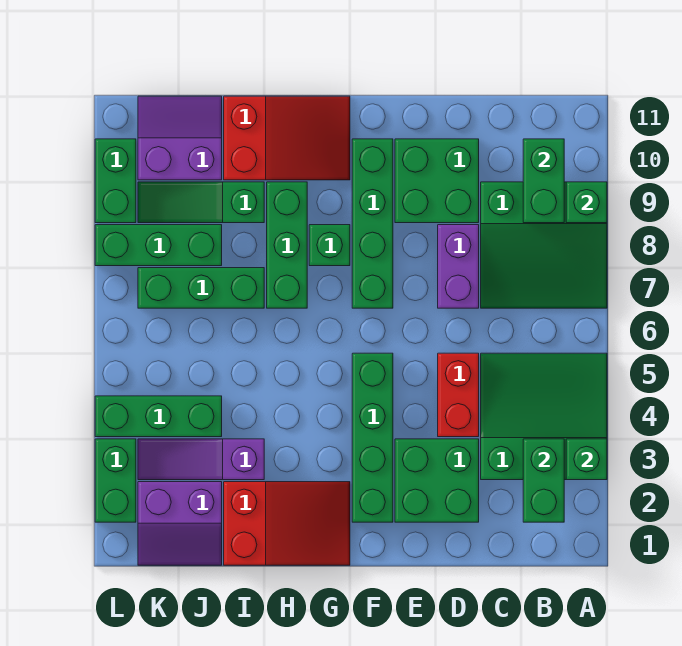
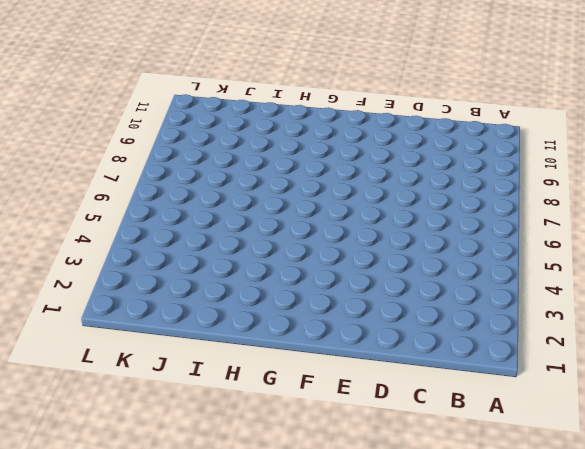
none -> green slope A3:C5 level 1 top 3
none -> green slope A7:C9 level 1 top 9
none -> green brick D2:E3 level 1

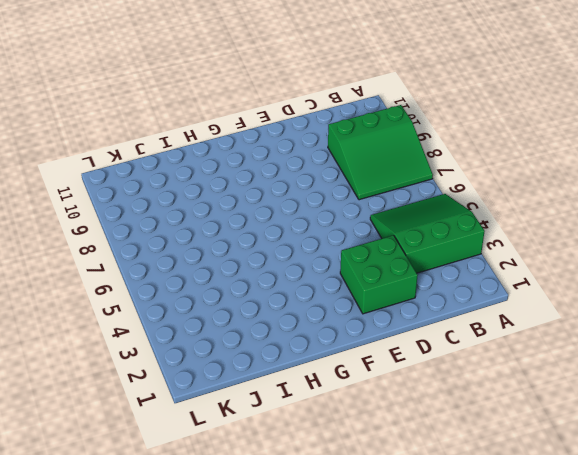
none -> red brick D4:D5 level 1
none -> purple brick D7:D8 level 1
none -> green brick D9:E10 level 1

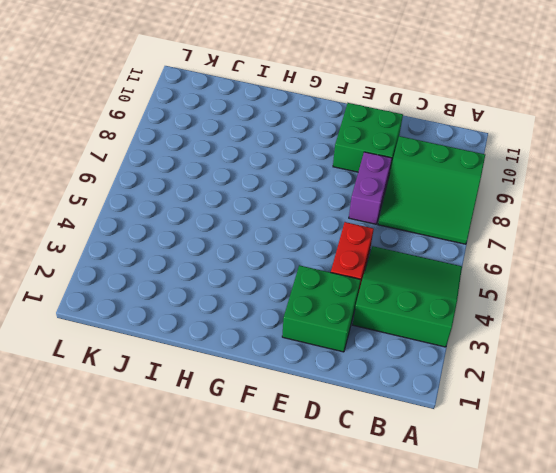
none -> green brick F2:F5 level 1
none -> green brick F7:F10 level 1
none -> red slope G1:I2 level 1 top I

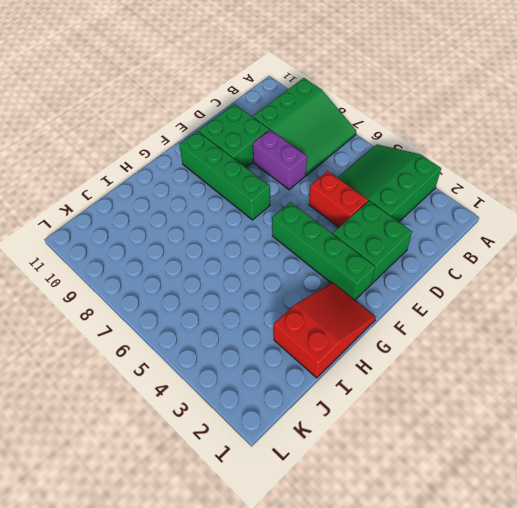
none -> green brick G8 level 1
none -> red slope G10:I11 level 1 top I
none -> green brick H7:H9 level 1

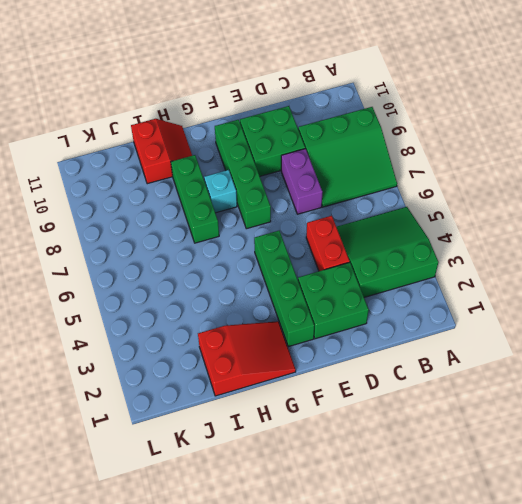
cyan brick G8 level 1 -> green brick G8 level 1
red slope H10:I11 level 1 top I -> red slope G10:I11 level 1 top I
none -> purple slope I3:K3 level 1 top I
none -> green brick I7:K7 level 1
none -> green slope I9:K9 level 1 top I

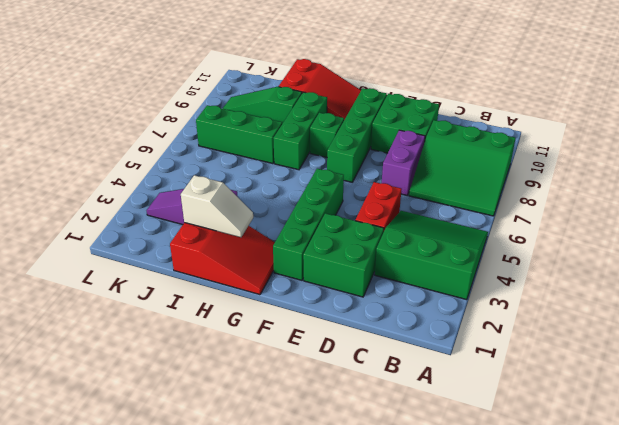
white slope H2:I2 level 2 top I -> none
none -> purple slope J1:K2 level 1 top 2
none -> green brick J4:L4 level 1
none -> green brick J8:L8 level 1

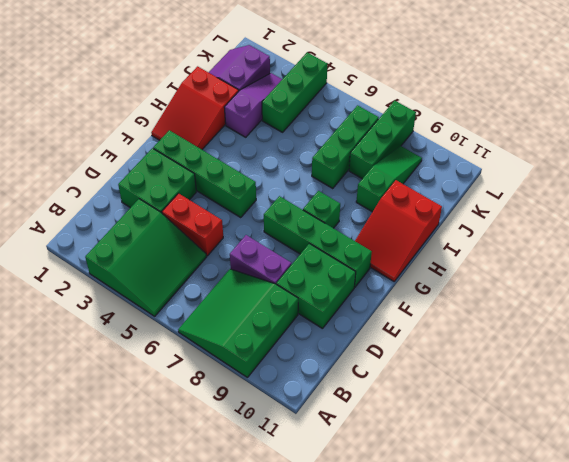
none -> green brick H7:H9 level 1
none -> purple slope J10:K11 level 1 top 10
none -> green brick L2:L3 level 1

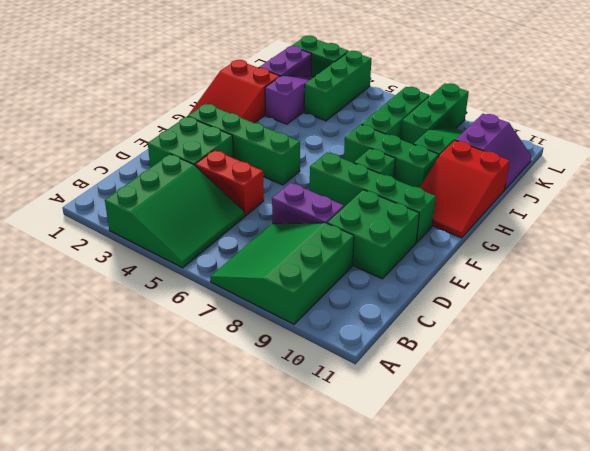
none -> green brick L9:L10 level 1
none -> green brick A3 level 2
none -> green brick A9 level 2

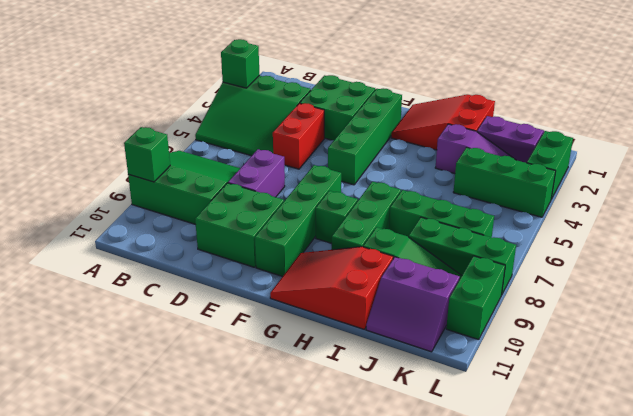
none -> green brick B2:B3 level 2
none -> green brick B9:B10 level 2

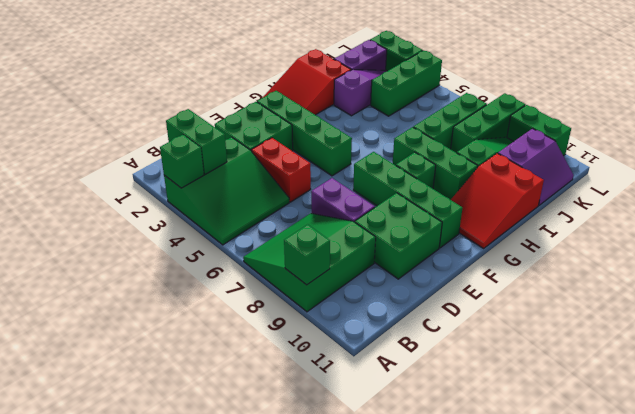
none -> green brick B9:B10 level 2

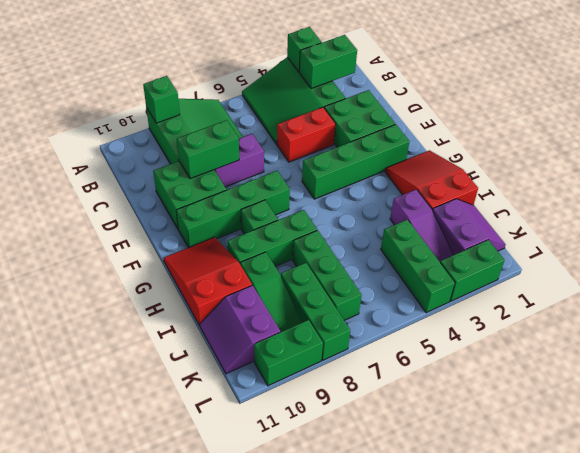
green brick D8:D9 level 2 -> green brick B9:B10 level 2

